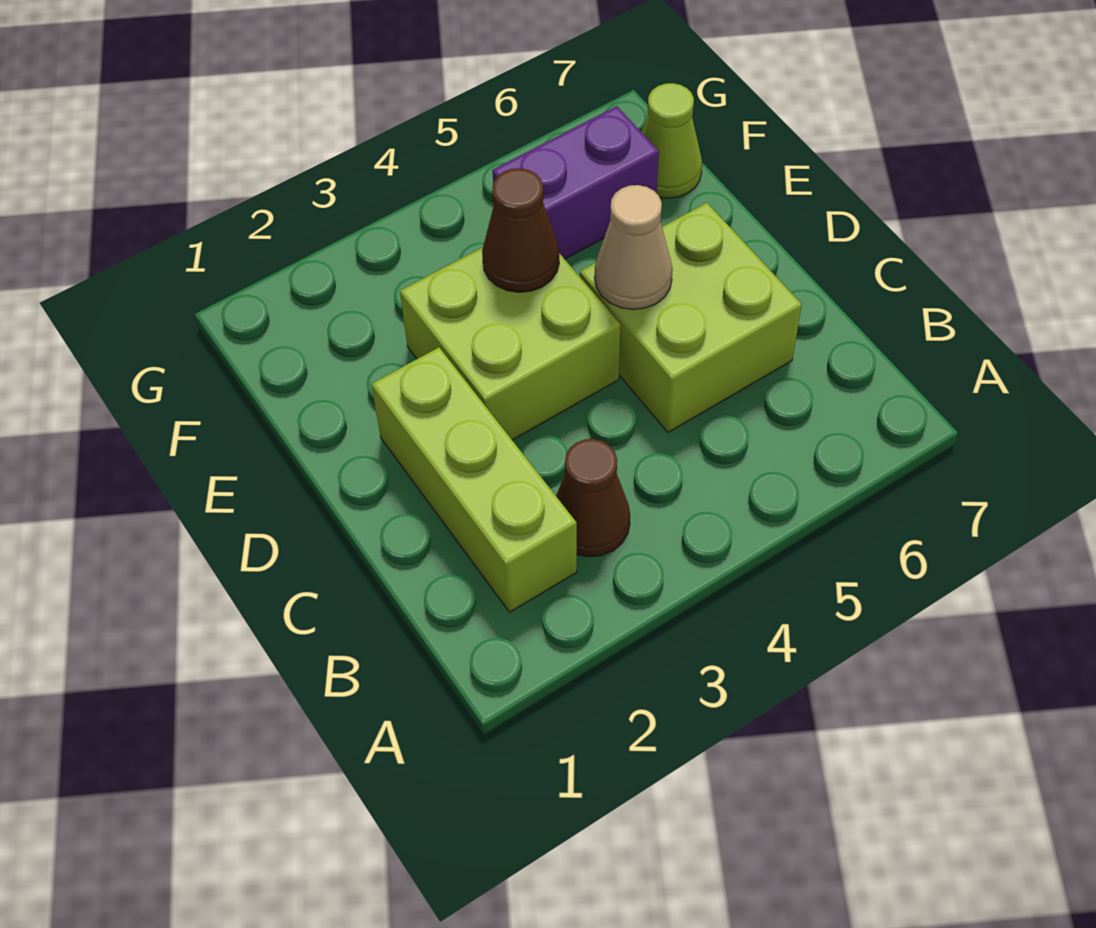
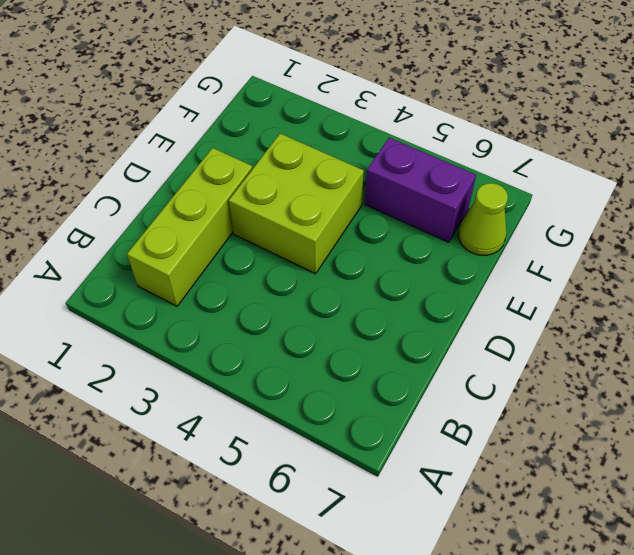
none -> brown cone B3 level 1
none -> lime brick C5:D6 level 1

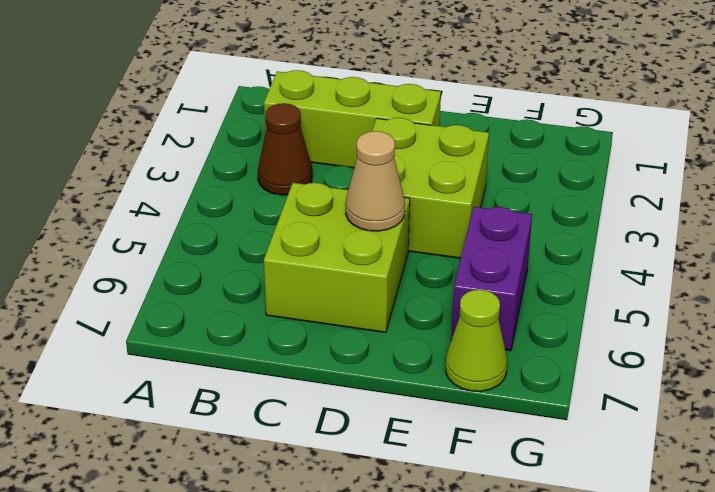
none -> brown cone E4 level 2

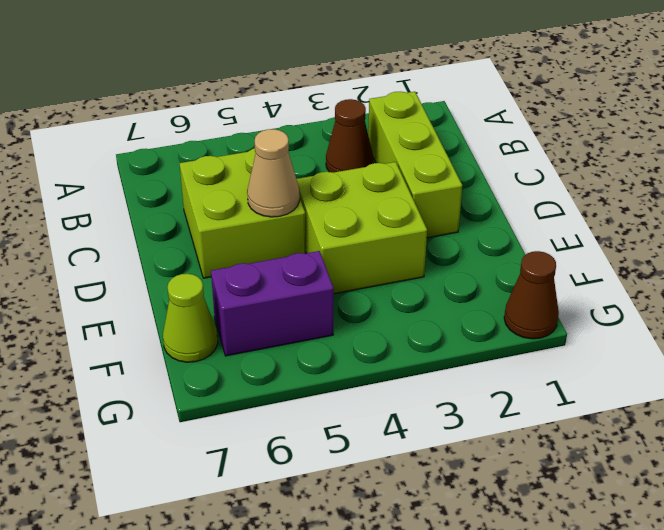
brown cone G1 level 1 -> brown cone E4 level 2

